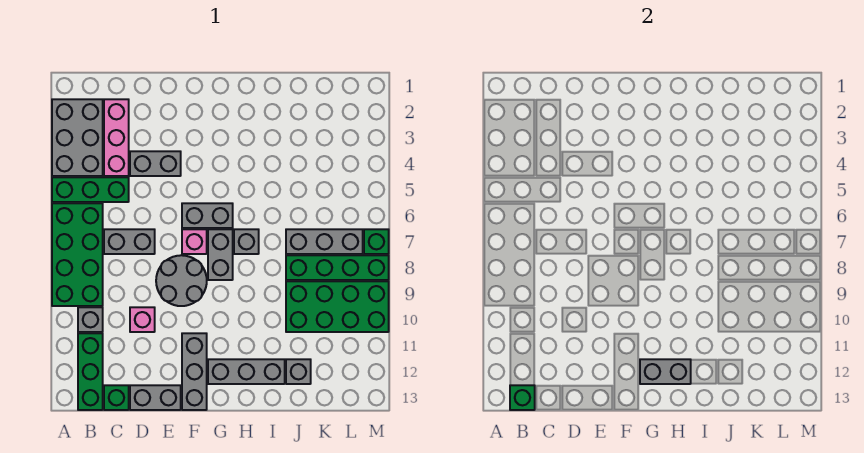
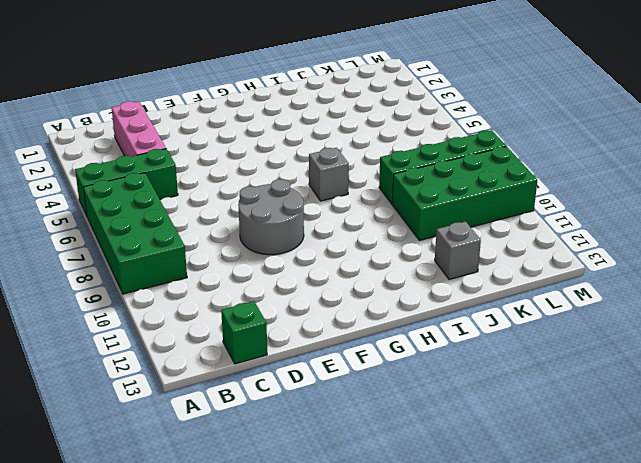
none -> grey brick A2:B4 level 1
none -> grey brick B10 level 1
none -> green brick B11:B13 level 1

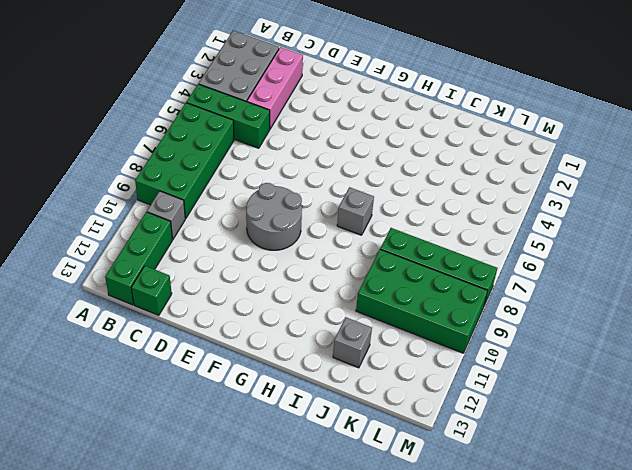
none -> grey brick C7:D7 level 1
none -> grey brick D4:E4 level 1
none -> pink brick D10 level 1

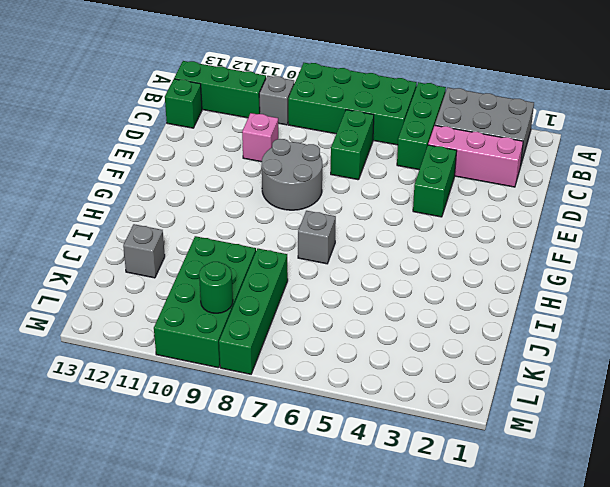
green brick C7:D7 level 1 -> grey brick C7:D7 level 1
green brick D4:E4 level 1 -> grey brick D4:E4 level 1
green round brick L9 level 2 -> none
none -> grey brick D13:E13 level 1
none -> grey brick F6:G6 level 1
none -> pink brick F7 level 1

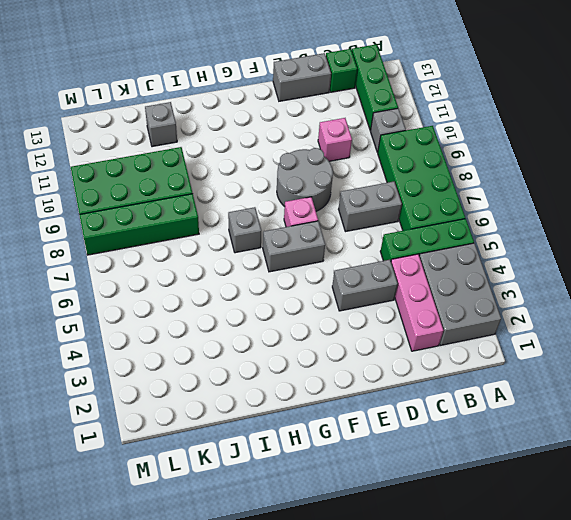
none -> grey brick F11:F13 level 1
none -> grey brick G7:G8 level 1
none -> grey brick G12:I12 level 1

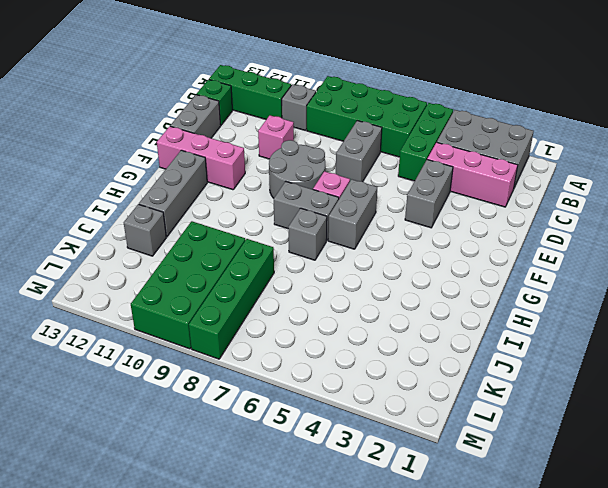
pink brick F11:F13 level 1 -> grey brick F11:F13 level 1
none -> grey brick J7:L7 level 1
none -> green brick M7 level 1
none -> green brick B13 level 2

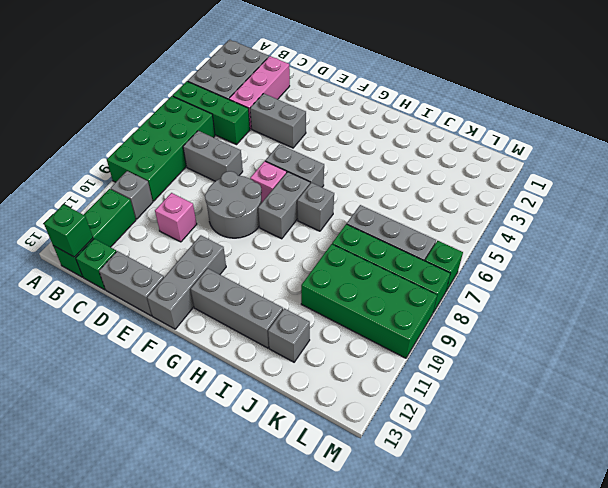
none -> grey brick G12:H12 level 2

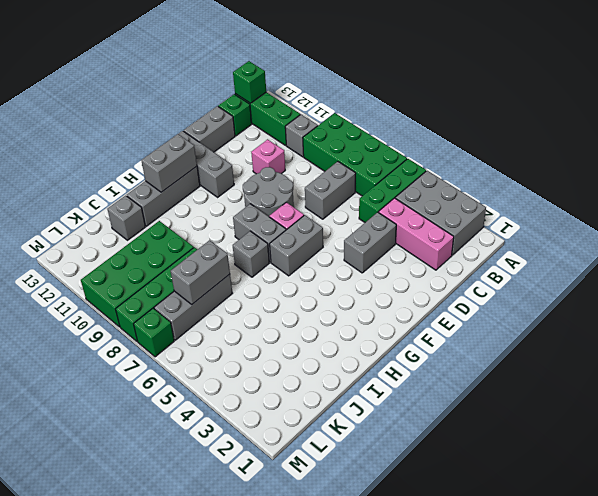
grey brick J7:K7 level 2 -> none

